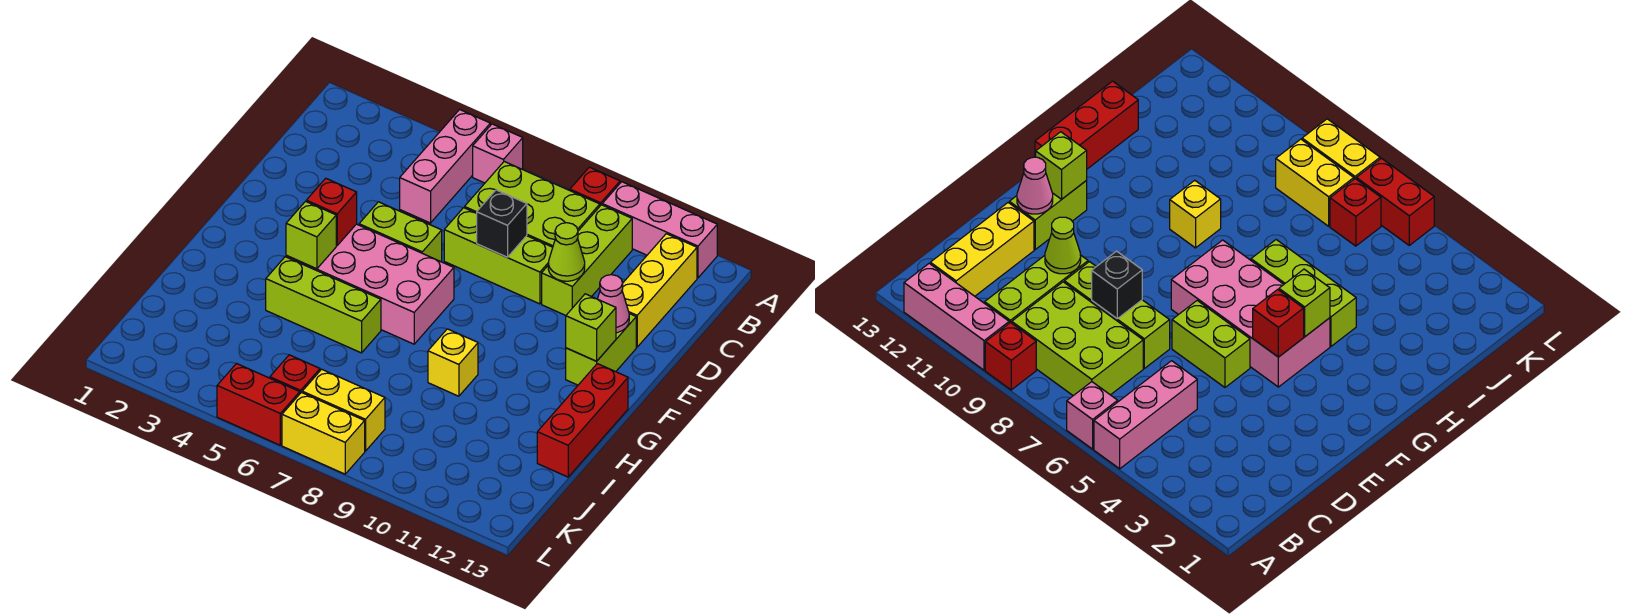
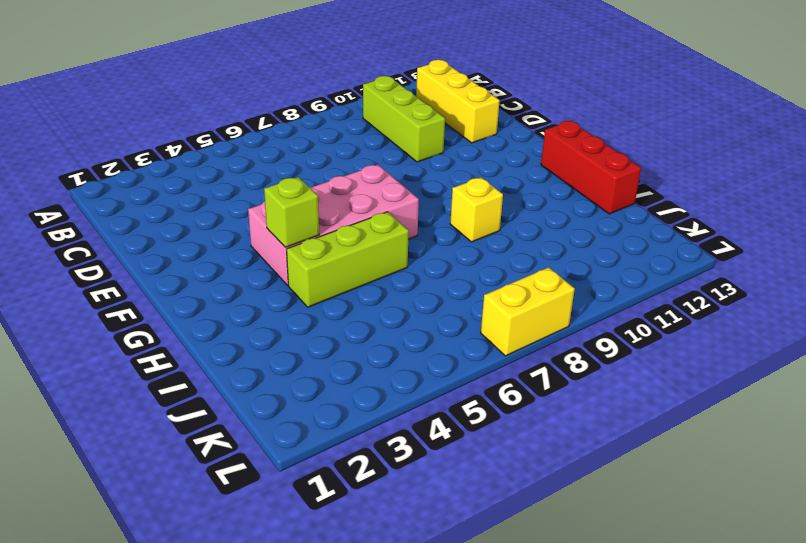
none -> pink brick A5:C5 level 1
none -> pink brick A6 level 1
none -> red brick A9 level 1

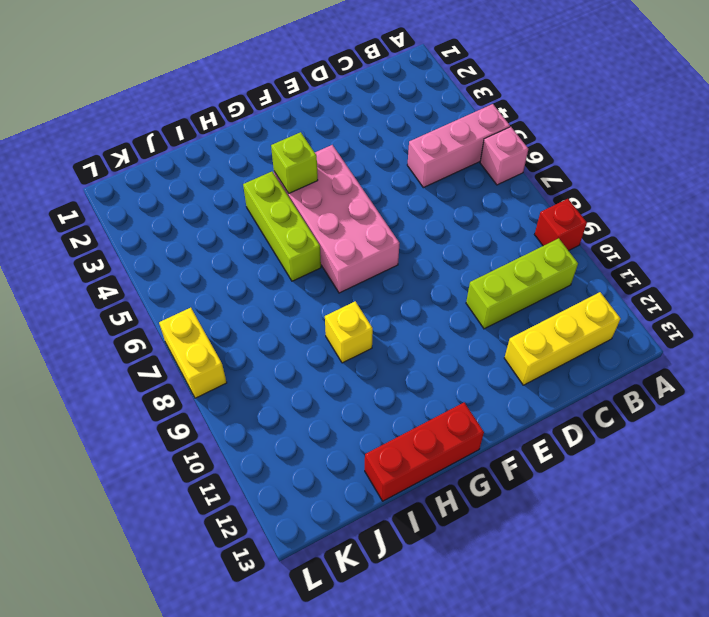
none -> pink brick A10:A12 level 1
none -> lime brick B7:C9 level 1
none -> lime brick D7:D9 level 1

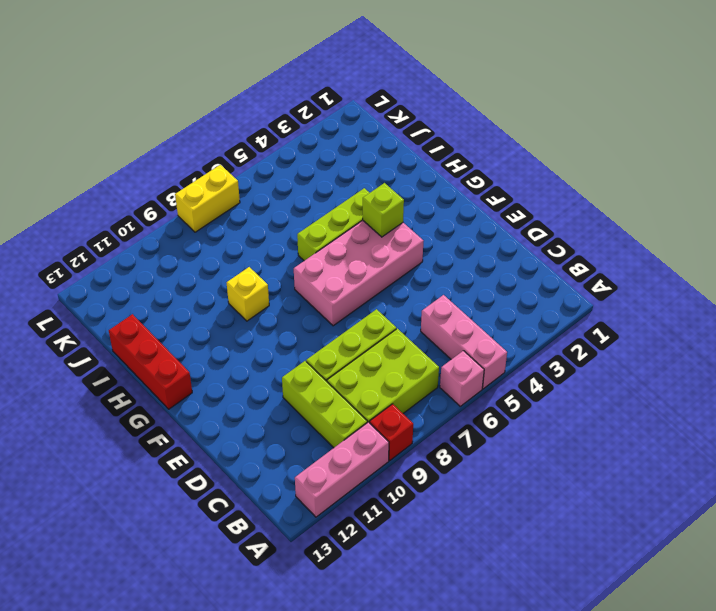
none -> yellow brick B12:D12 level 1
none -> lime brick E5:E6 level 1
none -> lime brick E12:F12 level 1

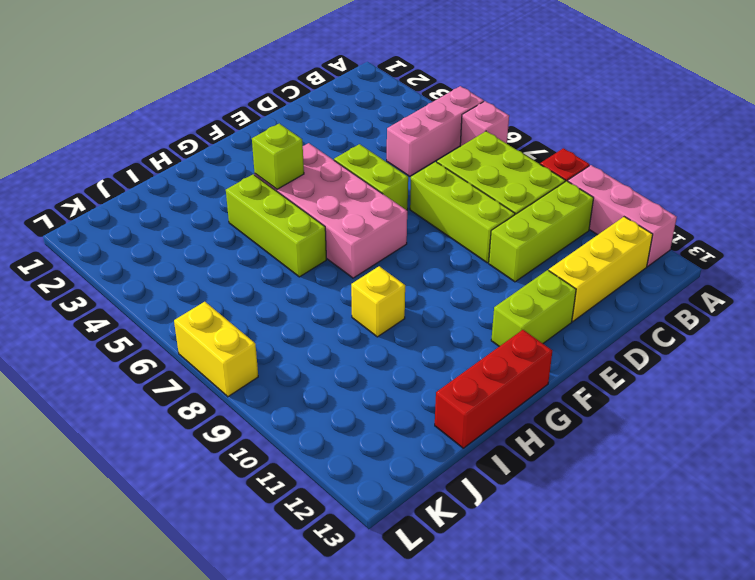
none -> red brick K6 level 1
none -> yellow brick K7:K8 level 1
none -> red brick L5:L6 level 1

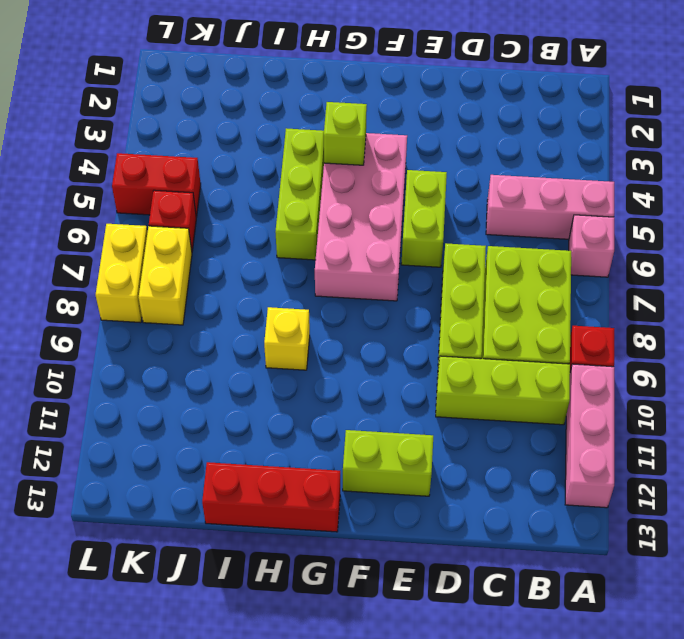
red brick K5:L5 level 1 -> red brick L5:L6 level 1
none -> yellow brick B12:D12 level 1
none -> black brick D8 level 2
none -> lime cone D10 level 2

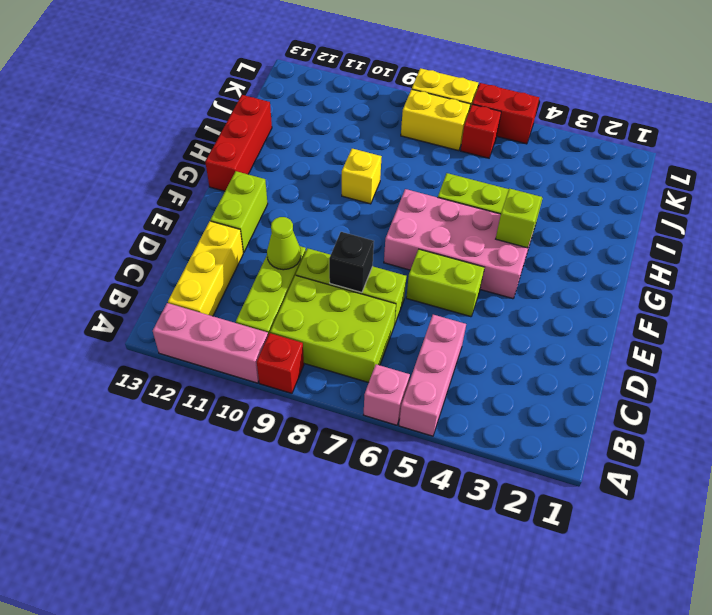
none -> pink cone E12 level 2
none -> red brick F4 level 2
none -> lime brick F12 level 2

